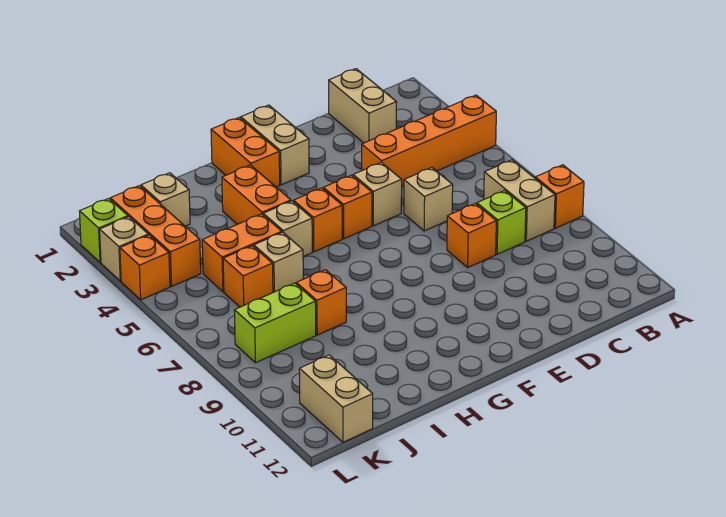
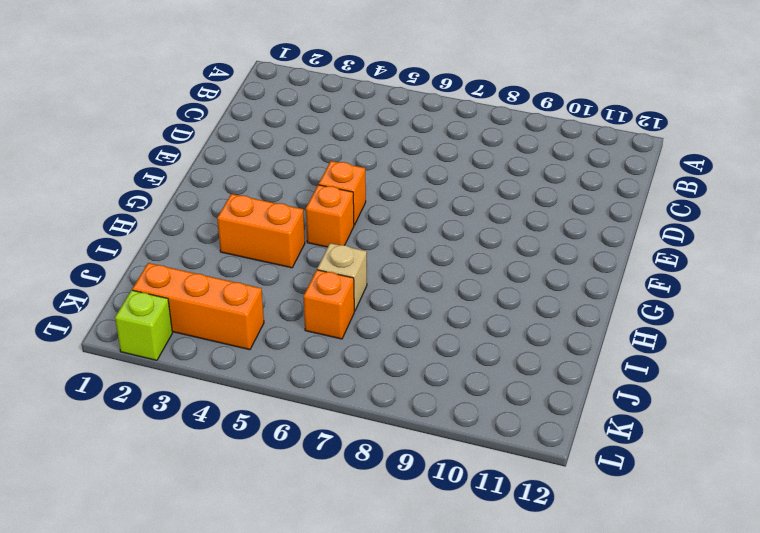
none -> orange brick A4:D4 level 1
none -> orange brick A8 level 1
none -> tan brick B7:B8 level 1

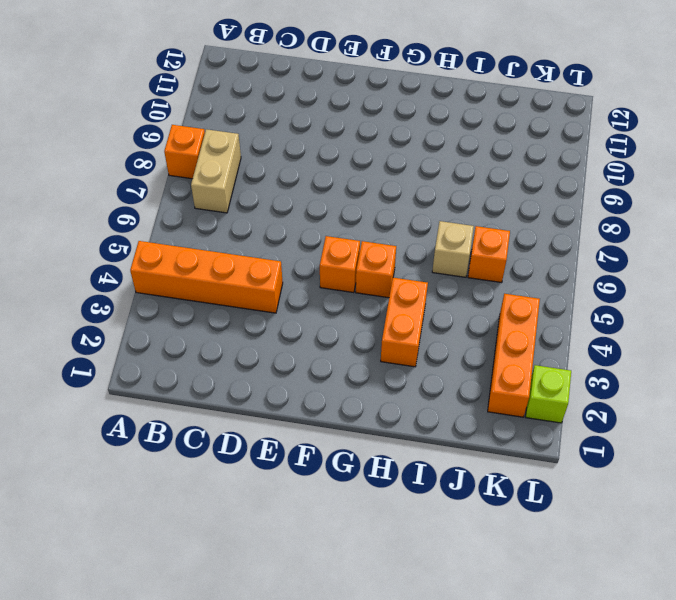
none -> tan brick C1:C2 level 1
none -> lime brick C8 level 1
none -> tan brick D6 level 1

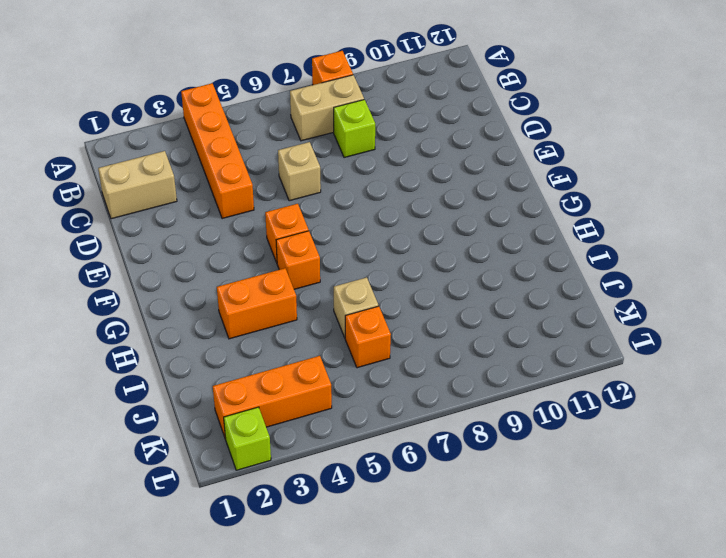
none -> orange brick D8 level 1
none -> tan brick E5 level 1
none -> tan brick F1:F2 level 1

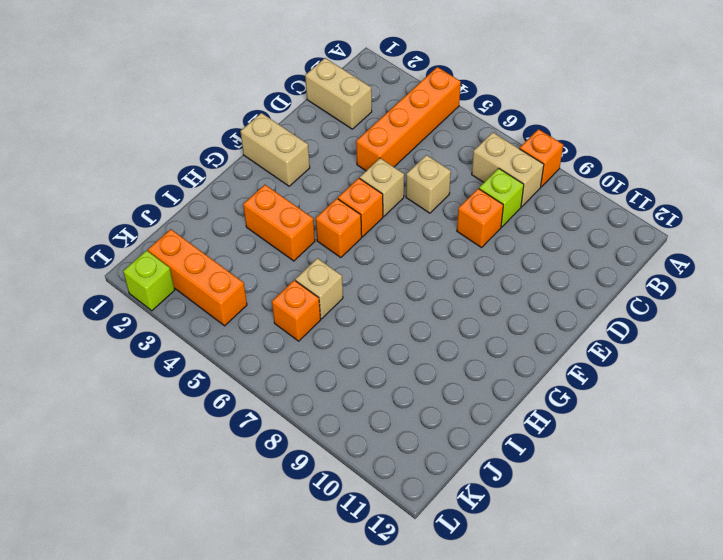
none -> orange brick G1:G2 level 1
none -> tan brick H5 level 1
none -> orange brick I5:J5 level 1

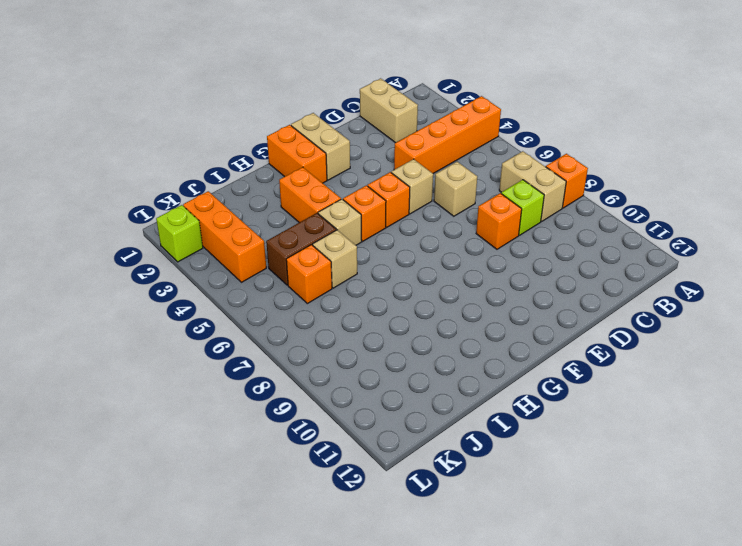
brown brick I5:J5 level 1 -> orange brick I5:J5 level 1
none -> orange brick I8 level 1
none -> tan brick J2 level 1
none -> lime brick J8:K8 level 1

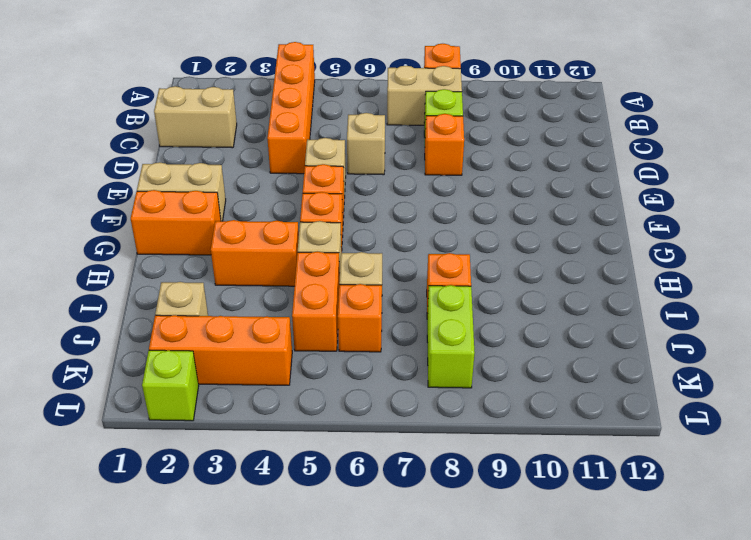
none -> tan brick K11:K12 level 1
none -> tan brick L3 level 1
none -> orange brick L4 level 1

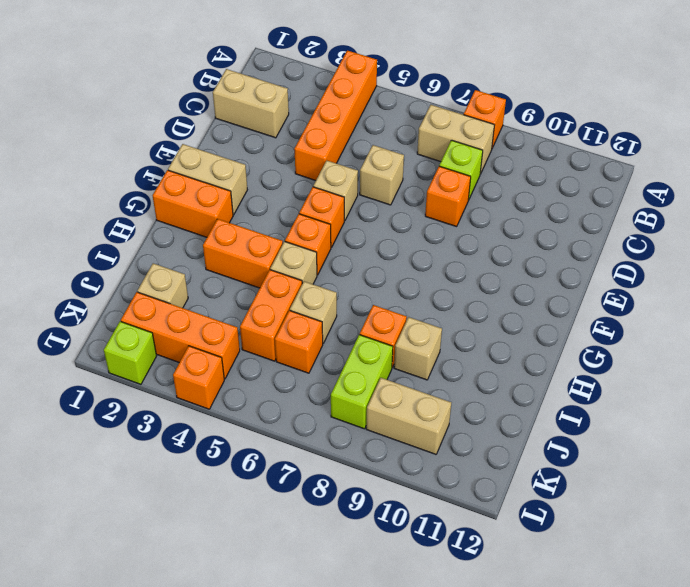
tan brick I9 level 1 -> tan brick L3 level 1
tan brick K9:K10 level 1 -> tan brick K11:K12 level 1

